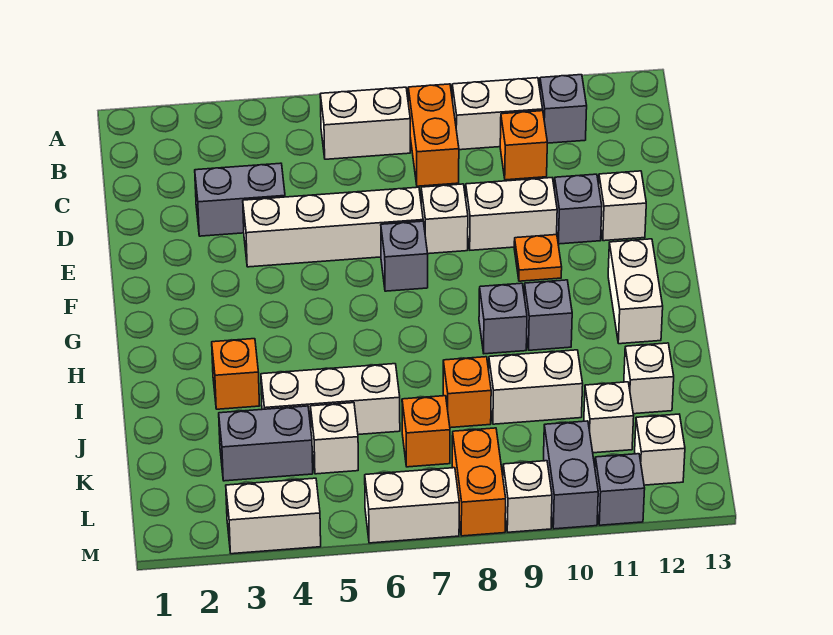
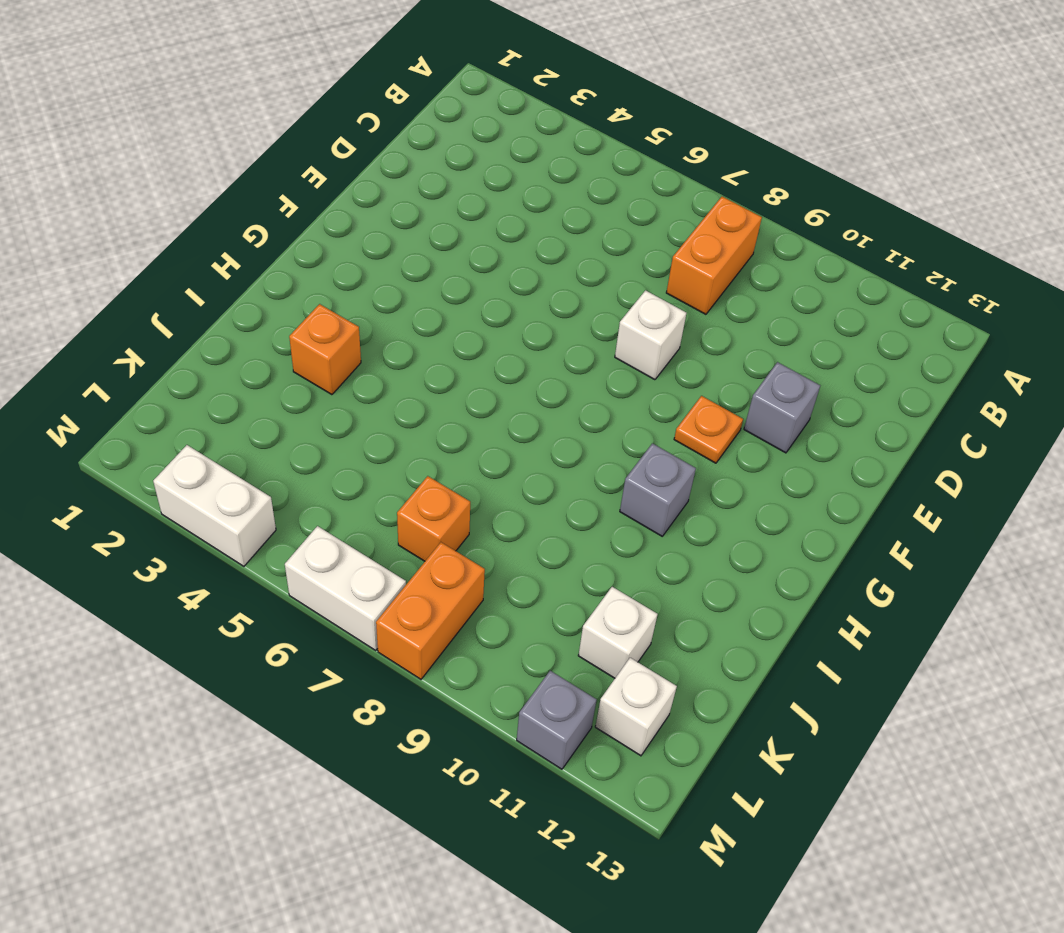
none -> white brick B6:B7 level 1
none -> white brick B9:B10 level 1
none -> grey brick B11 level 1
none -> orange brick C10 level 1

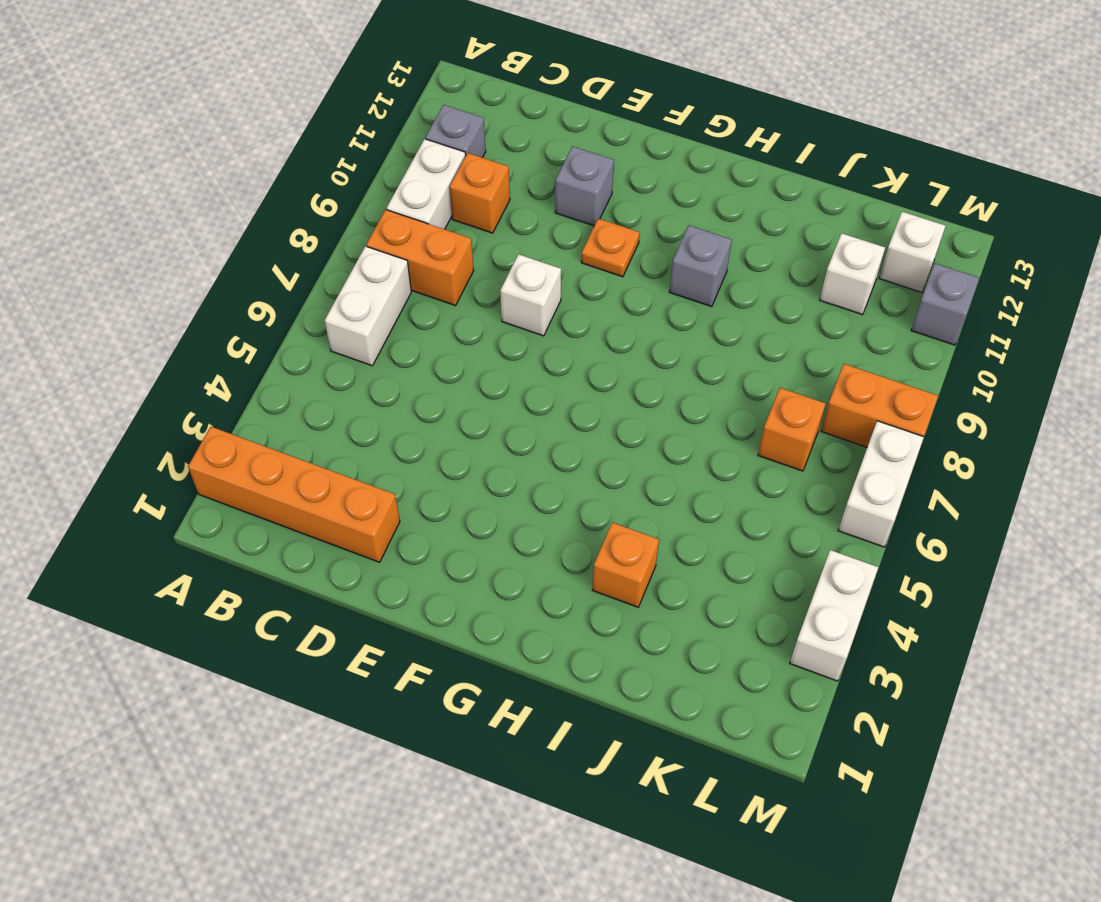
orange brick A2:D2 level 1 -> none
none -> grey brick D3:D4 level 1
none -> white brick E4:E7 level 1
none -> white brick E9:E10 level 1
none -> white brick E12 level 1

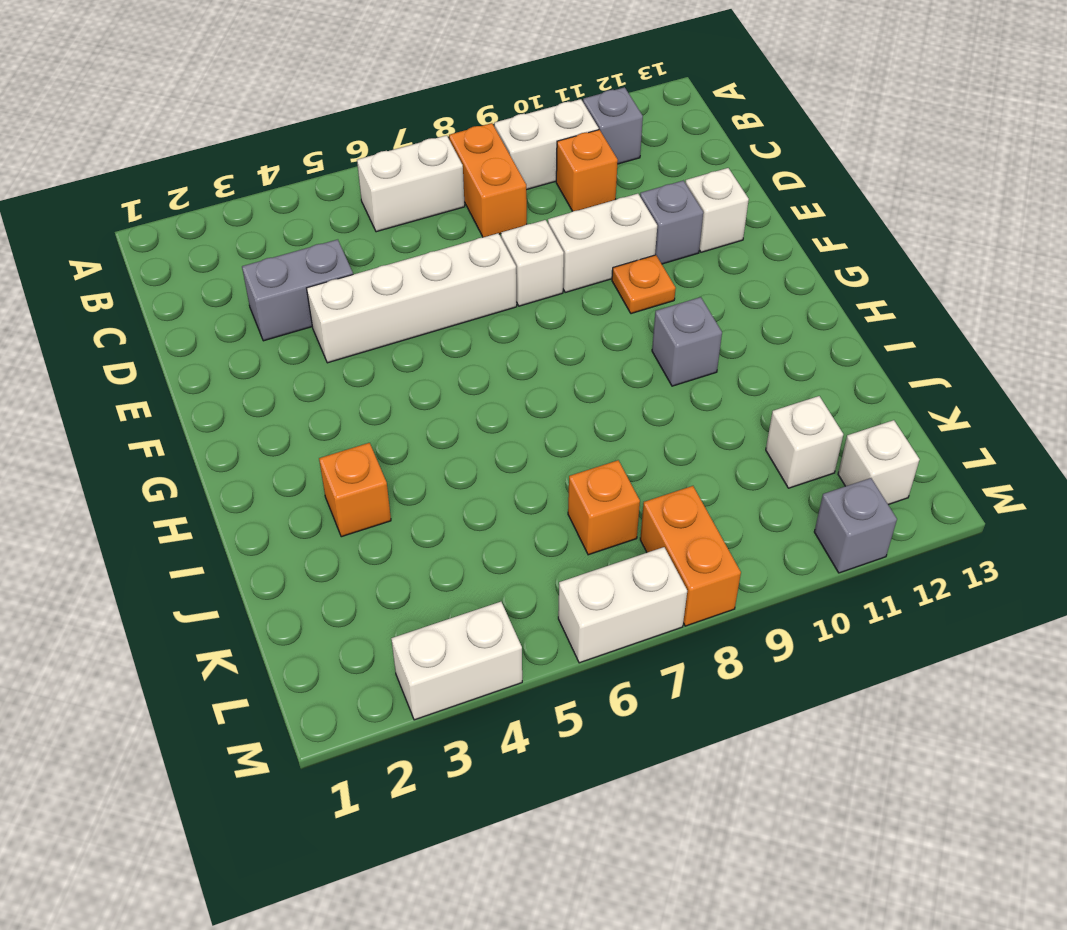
none -> grey brick F7 level 1
none -> white brick G12:H12 level 1
none -> grey brick H9 level 1
none -> white brick J4:J6 level 1

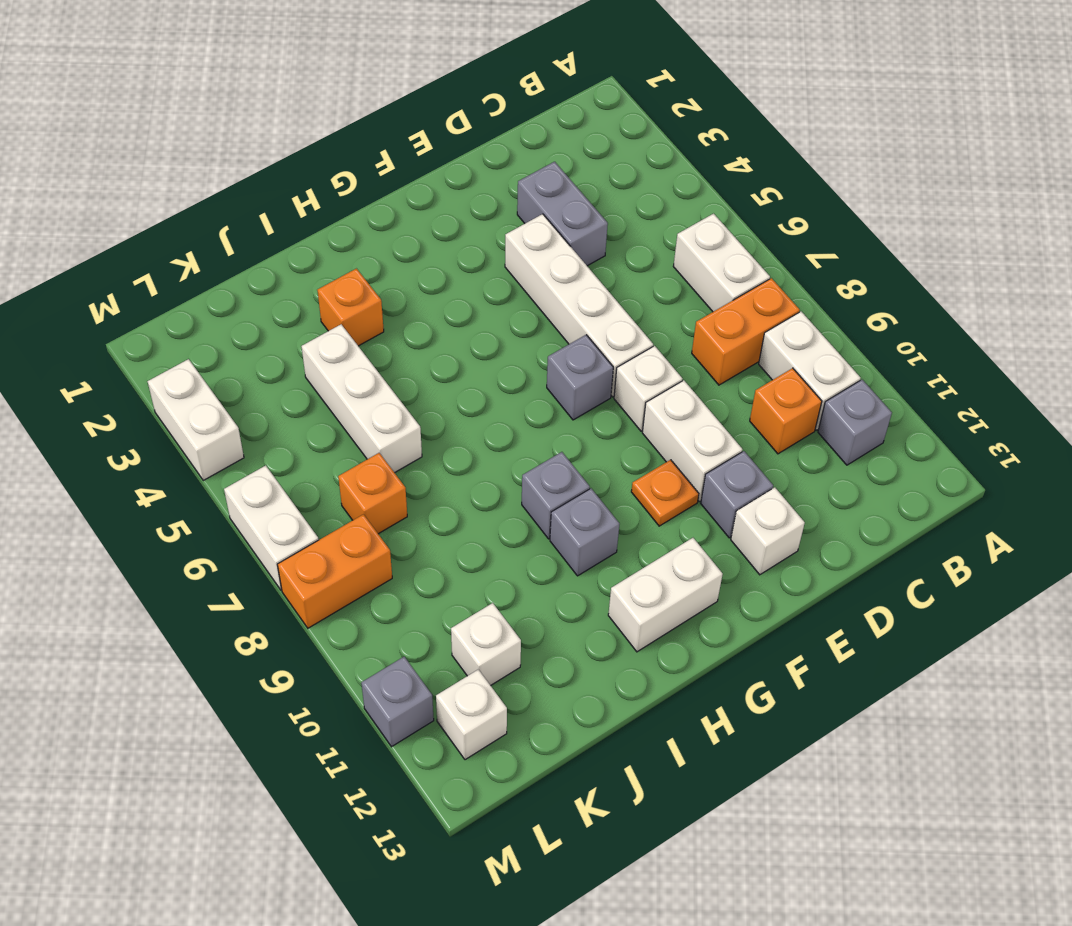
none -> orange brick J8 level 1
none -> white brick J9:J10 level 1
none -> white brick J12 level 1
none -> grey brick K3:K4 level 1

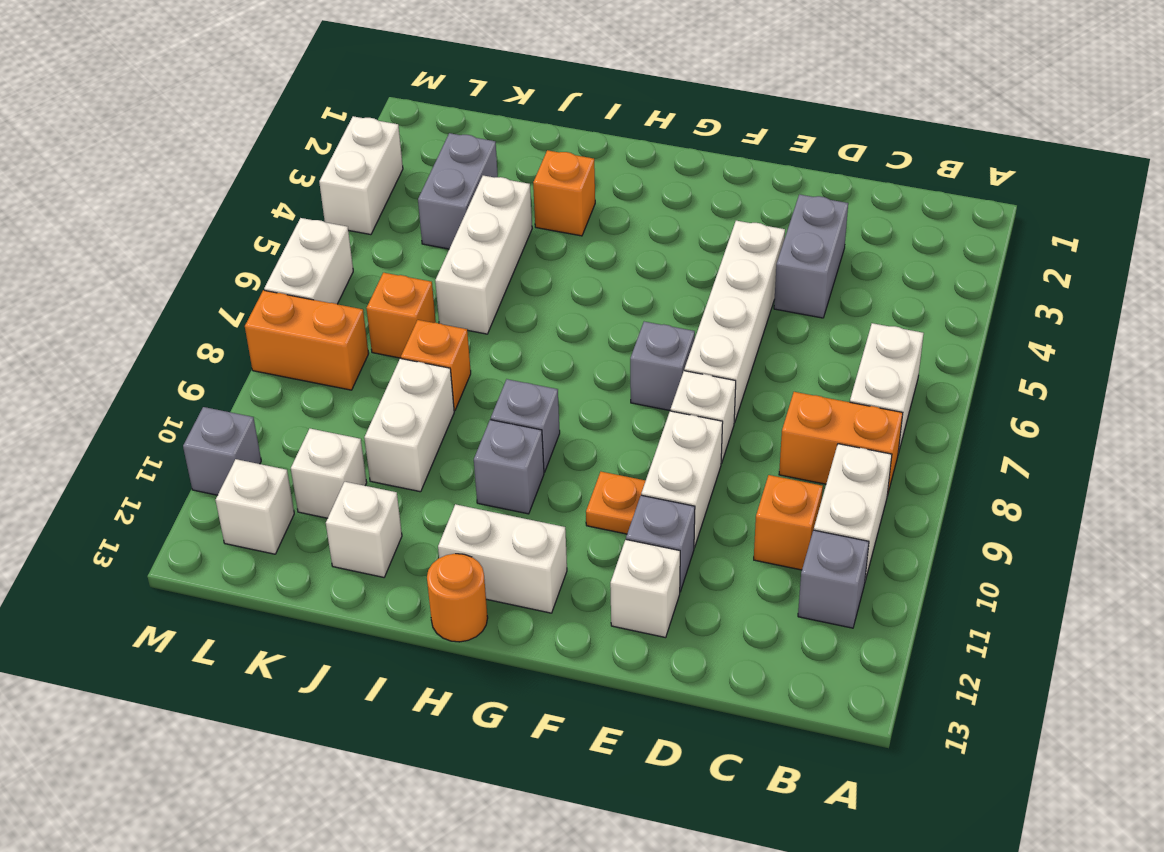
orange round brick H13 level 1 -> none
none -> white brick K5 level 1
none -> grey brick L10:M10 level 1
none -> white brick M9 level 1

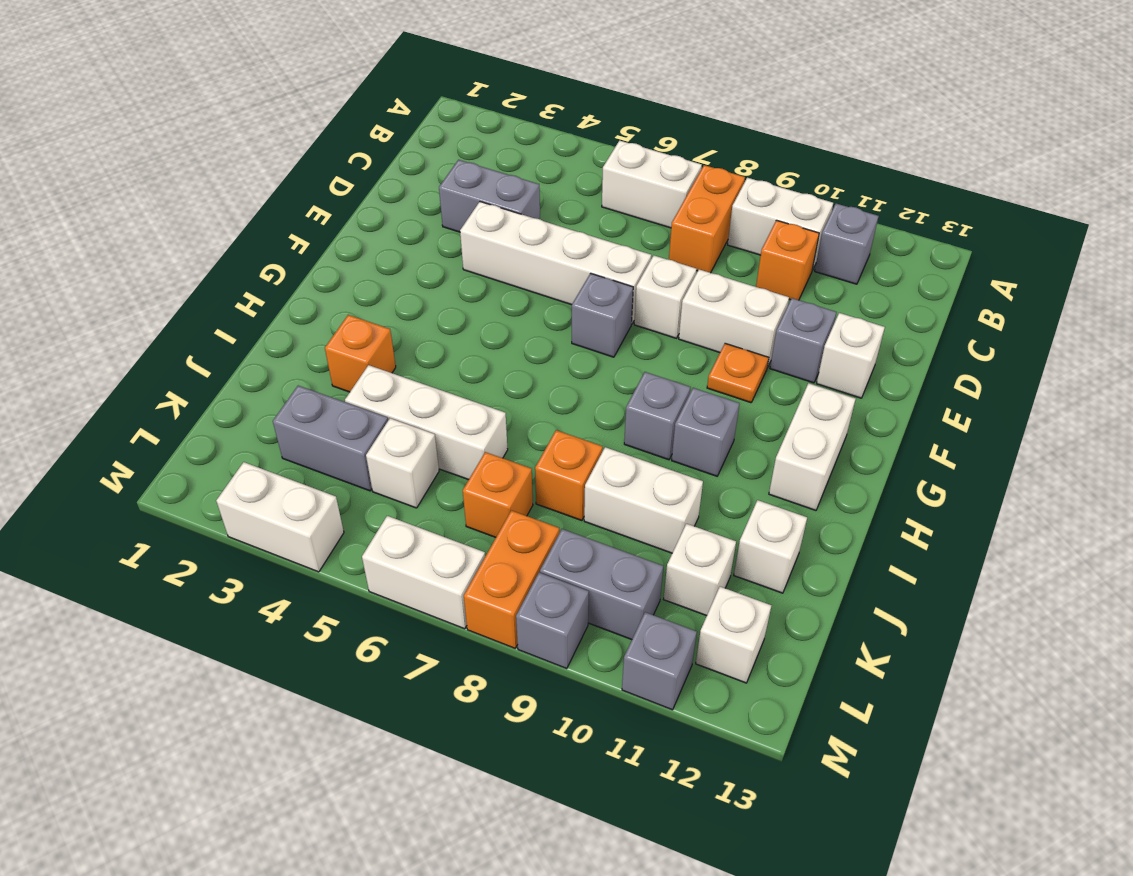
grey brick L9:L10 level 1 -> grey brick L10:M10 level 1
grey brick M9 level 1 -> white brick M9 level 1

